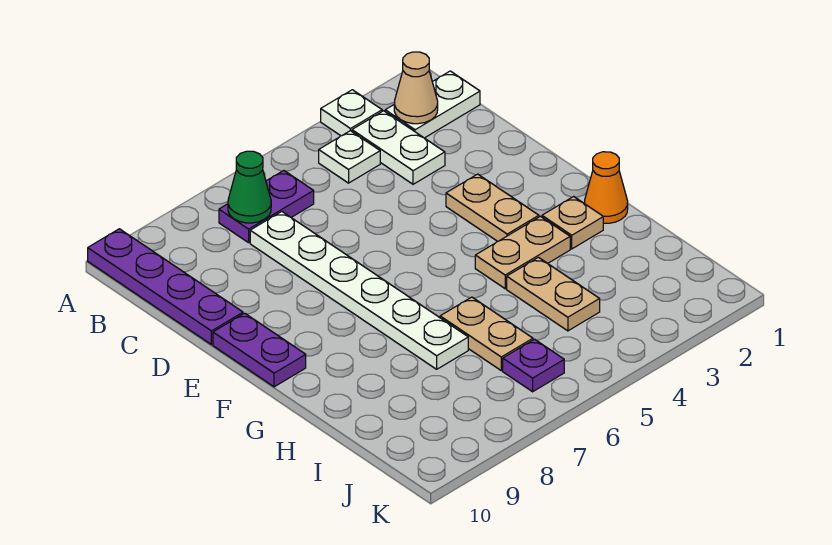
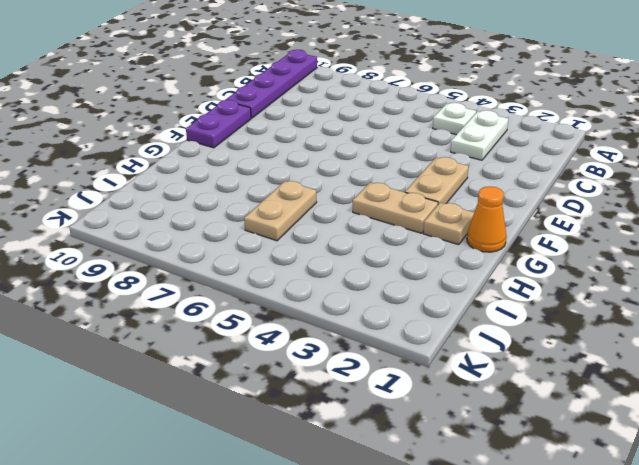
none -> white plate A3 level 1
none -> white plate B1:B2 level 1
none -> purple plate B6:B7 level 1

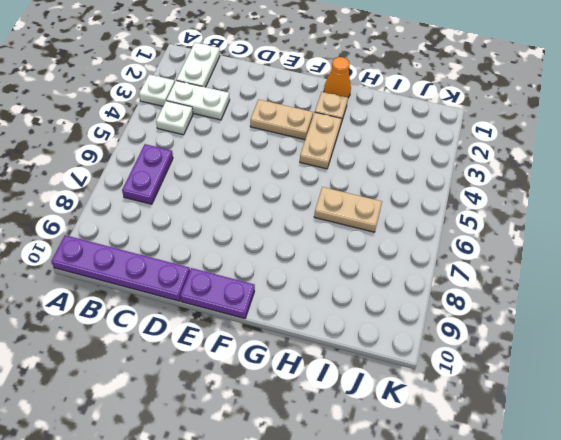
none -> white plate C7:H7 level 1
none -> tan plate H4:I4 level 1
none -> purple plate J6 level 1

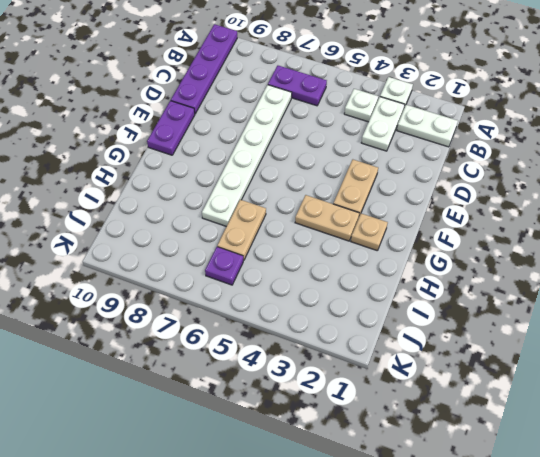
none -> orange cone G1 level 1
none -> tan plate H4:I4 level 1
none -> tan cone B2 level 2

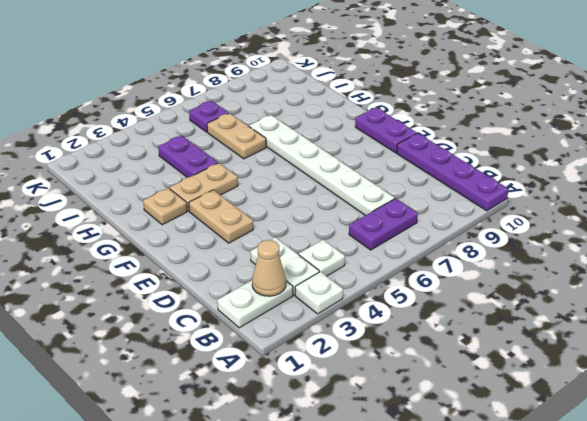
purple plate H4:I4 level 1 -> tan plate H4:I4 level 1
none -> orange cone G1 level 1
none -> green cone B7 level 2

